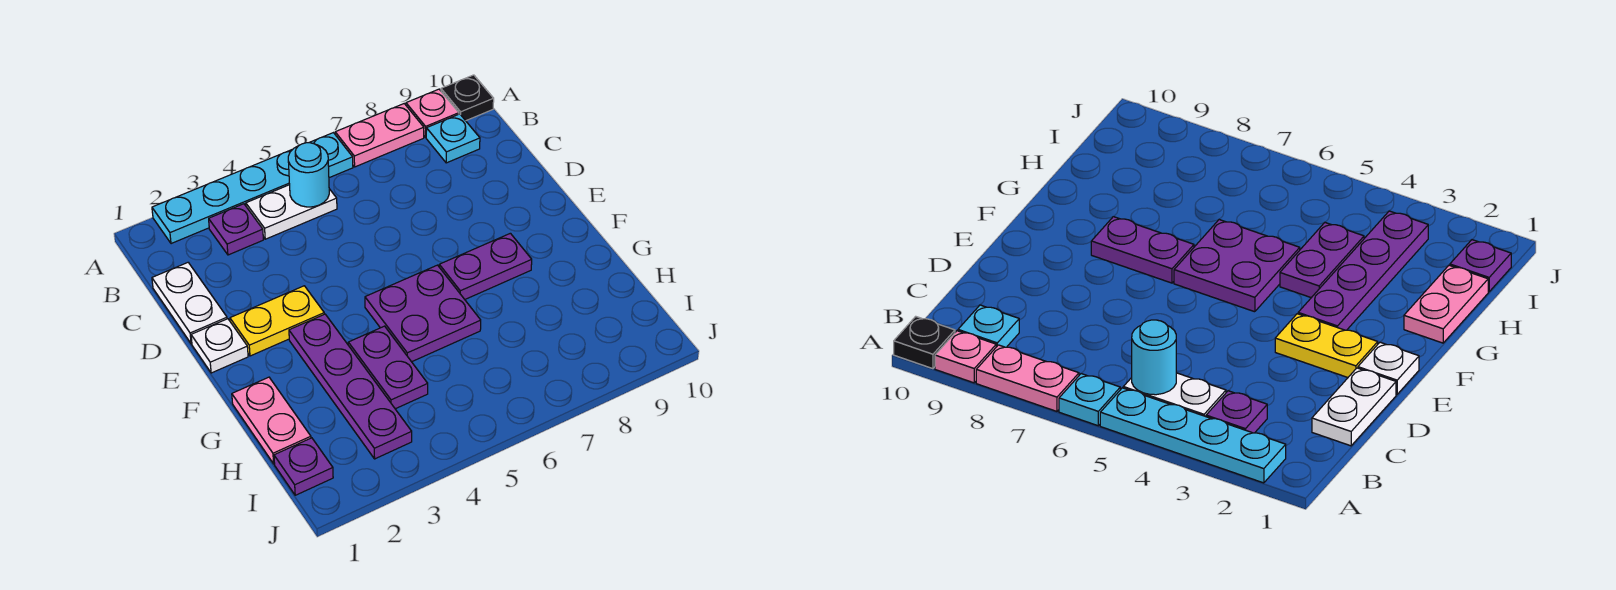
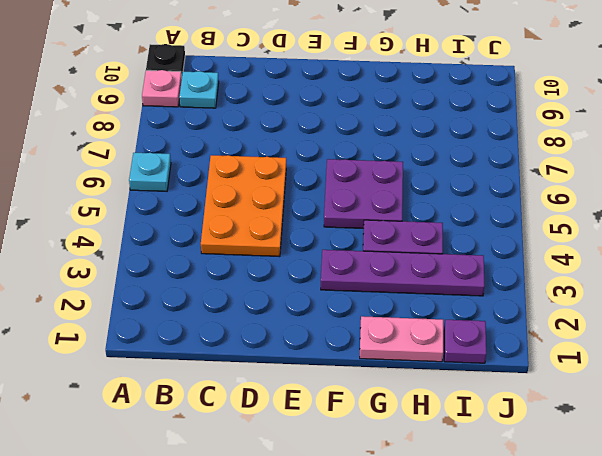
orange plate C4:D6 level 1 -> none
none -> cyan plate A2:A5 level 1
none -> pink plate A7:A8 level 1
none -> purple plate B3 level 1

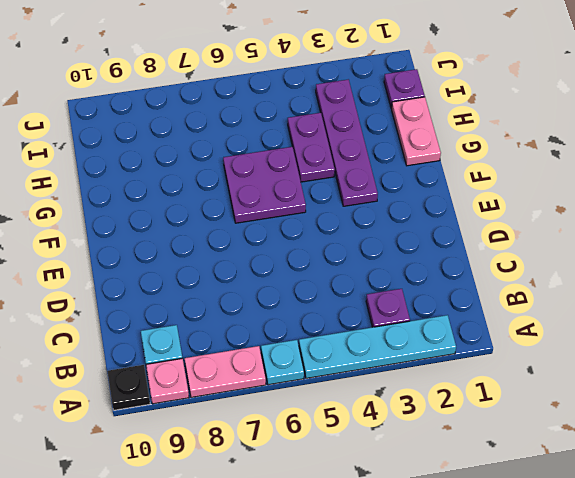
none -> white plate B4:B5 level 1
none -> white plate C1:D1 level 1
none -> white plate E1 level 1

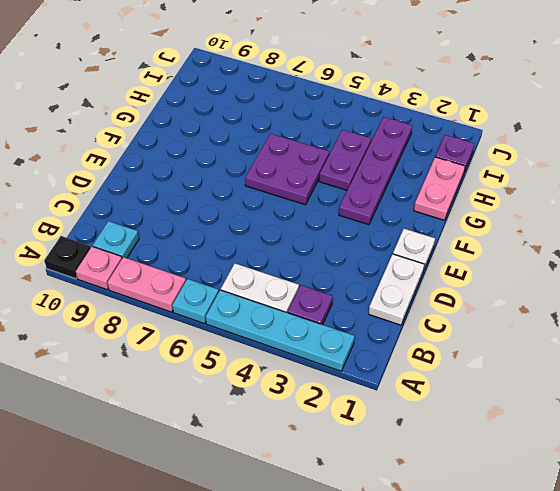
none -> yellow plate E2:E3 level 1
none -> purple plate F7:F8 level 1
none -> cyan round brick B5 level 2

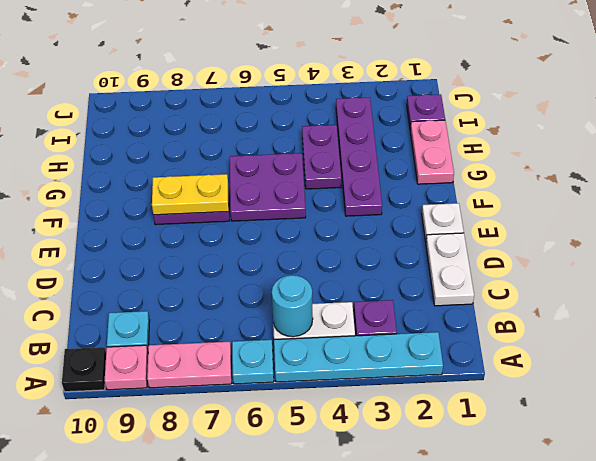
yellow plate F7:F8 level 2 -> yellow plate E2:E3 level 1

